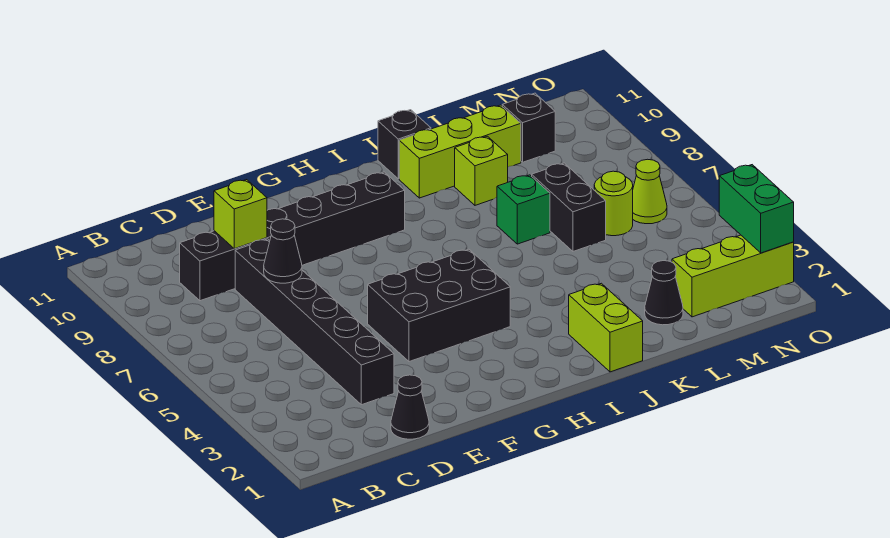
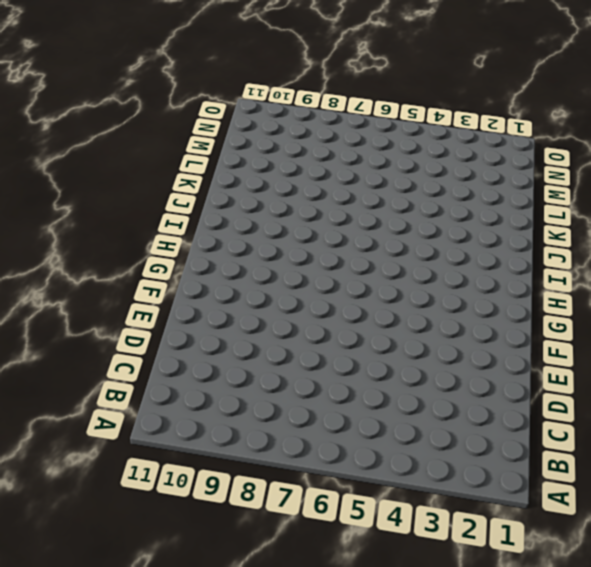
none -> black brick C9:H9 level 1
none -> black cone D1 level 1
none -> black brick D3:D8 level 1

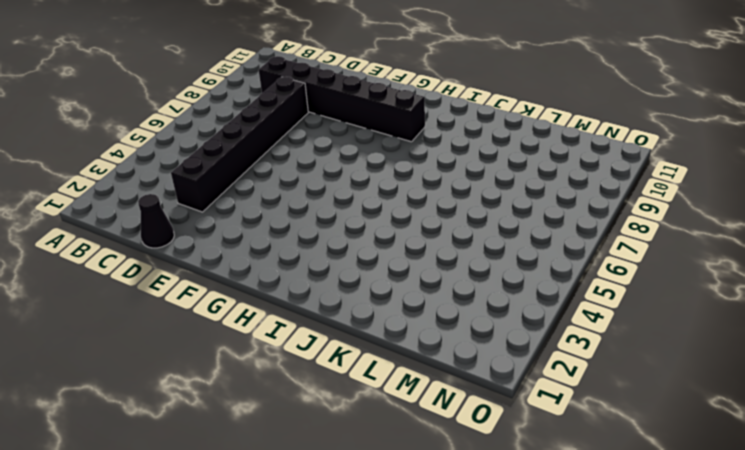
none -> black brick F4:H5 level 1
none -> lime brick J1:J2 level 1
none -> lime brick J10:L10 level 1

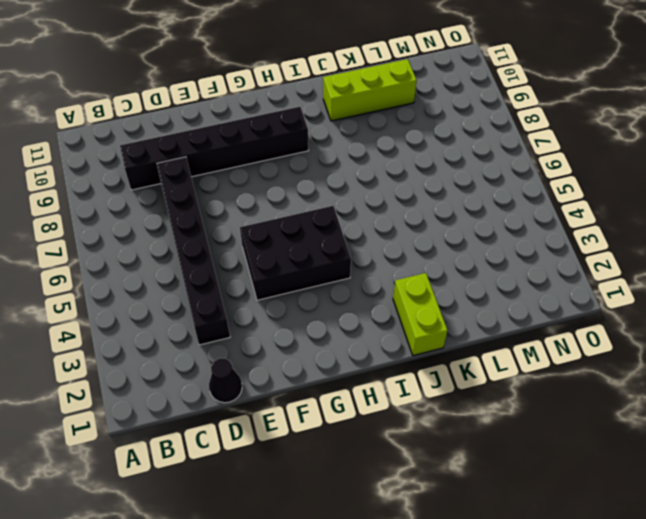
none -> black brick J11 level 1
none -> green brick K7 level 1
none -> lime brick K9 level 1

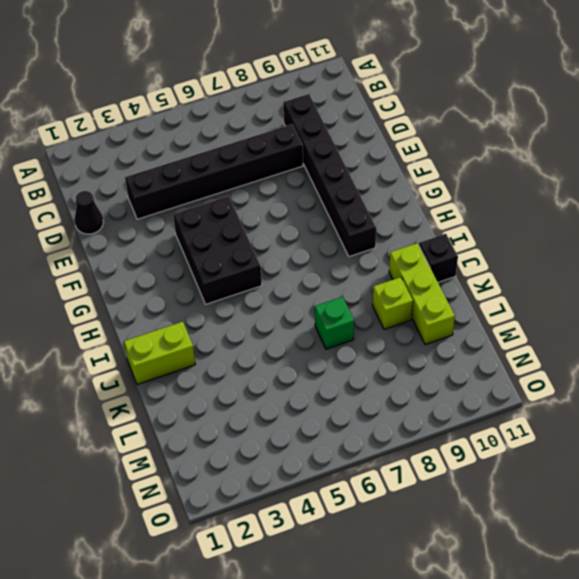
none -> black cone L2 level 1
none -> black brick L6:L7 level 1
none -> lime brick M2:O2 level 1

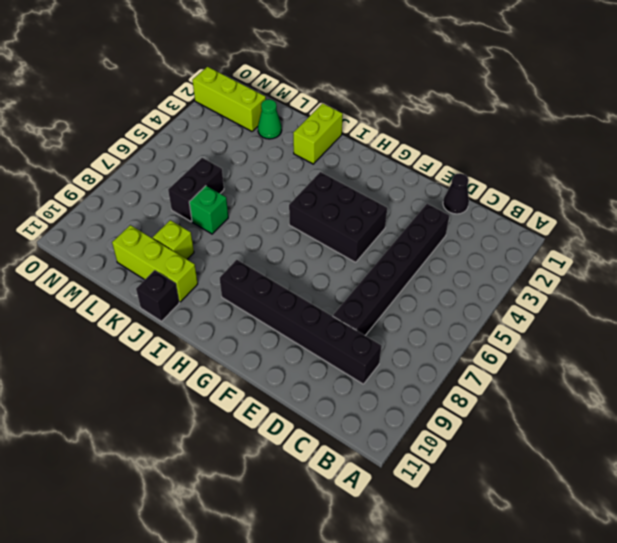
green cone L2 level 1 -> black cone L2 level 1
none -> lime round brick M6 level 1
none -> black brick M10 level 1
none -> lime cone N6 level 1

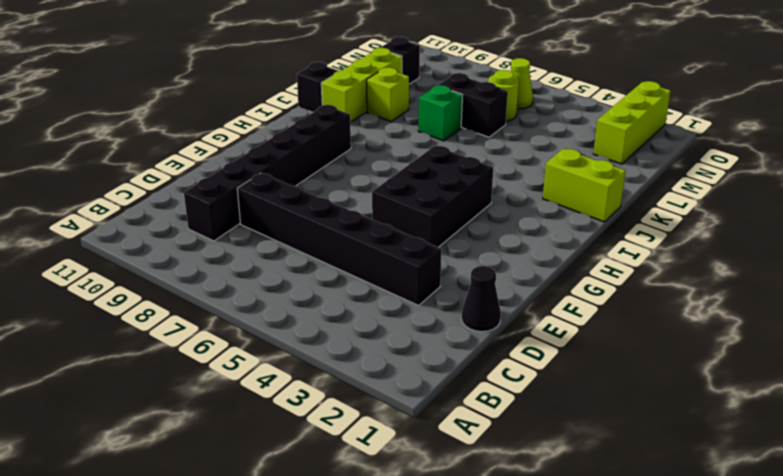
none -> black cone L2 level 1
none -> black cone D7 level 2
none -> lime brick D9 level 2

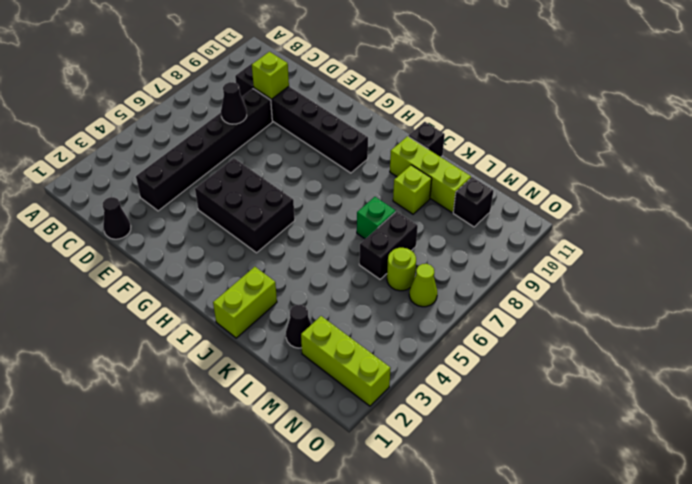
none -> green brick O2:O3 level 2

